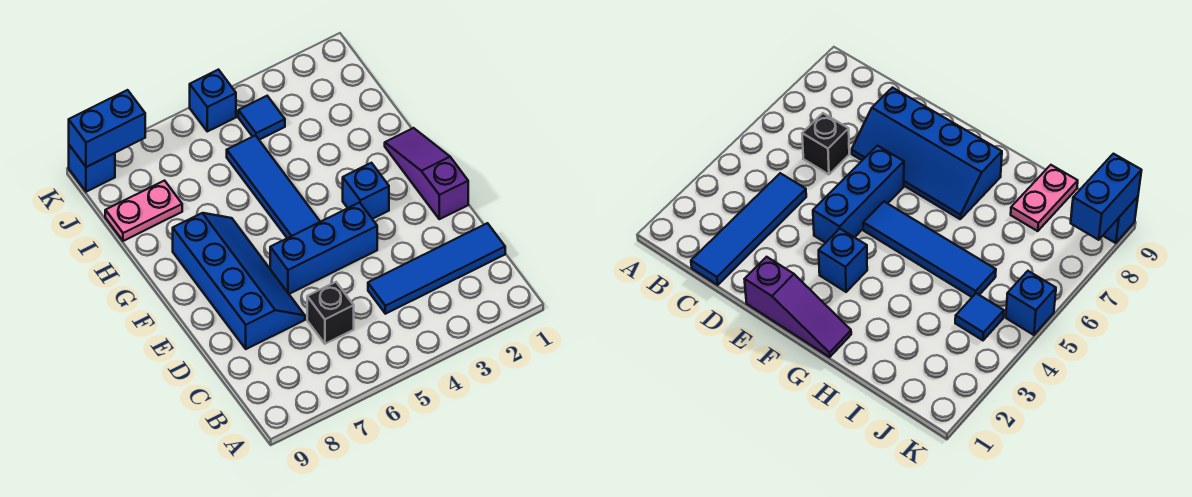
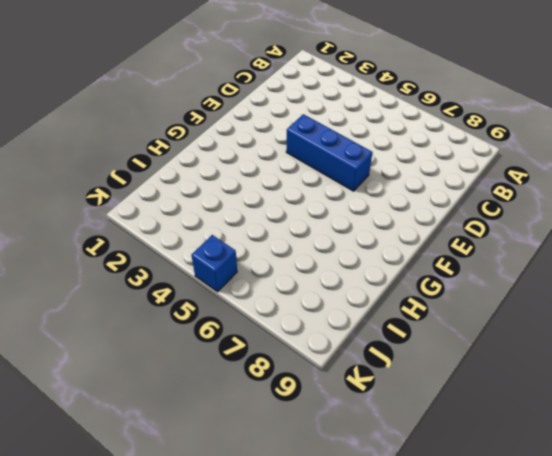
none -> blue tile C1:C4 level 1
none -> black brick C6 level 1
none -> blue slope D7:G8 level 1 top 8

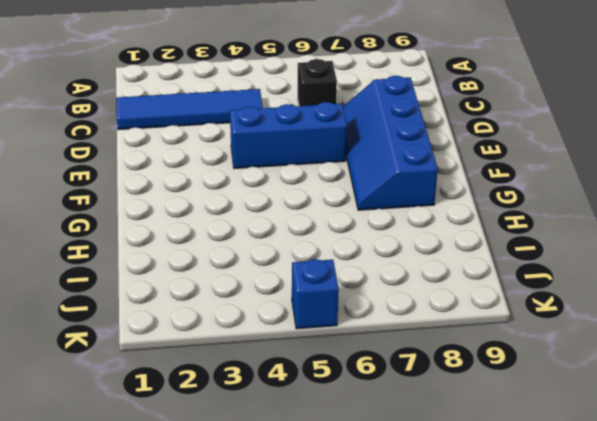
none -> purple slope E1:G1 level 1 top E
none -> blue brick F3 level 1
none -> blue tile F5:I5 level 1

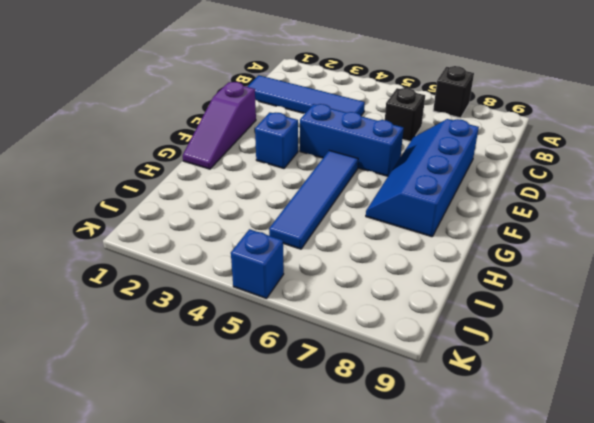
black brick A7 level 1 -> none
none -> pink plate I8:I9 level 1
none -> blue tile J4 level 1
none -> blue brick K9 level 1

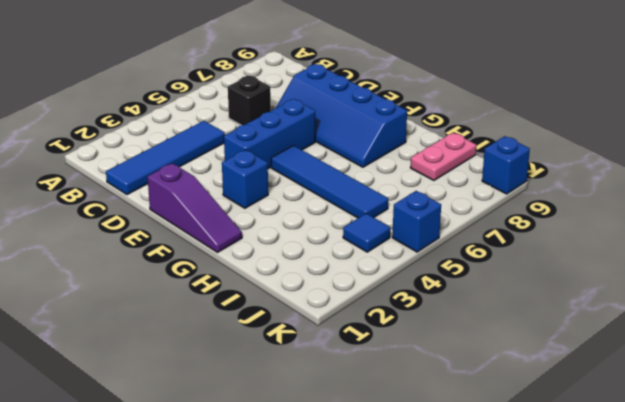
none -> blue brick K8:K9 level 2

